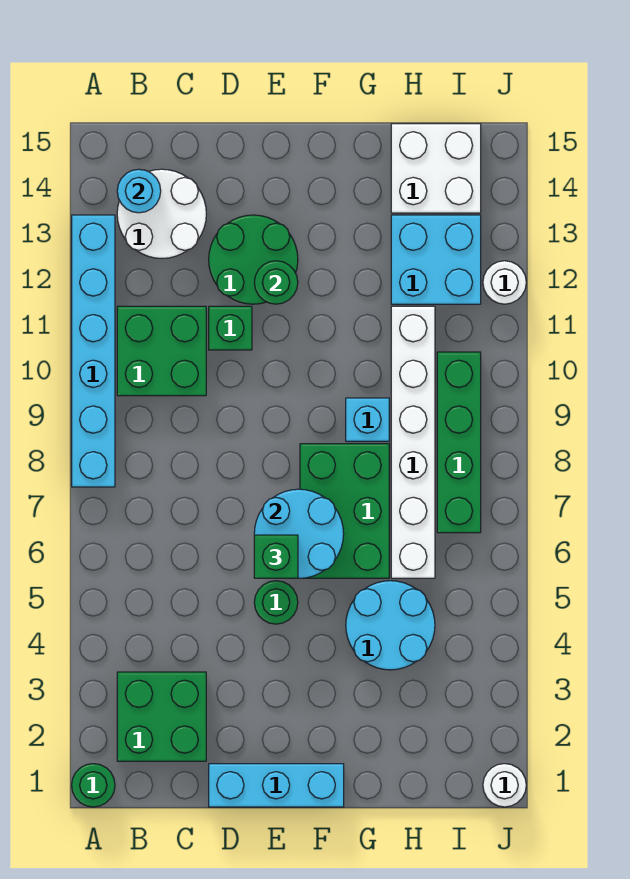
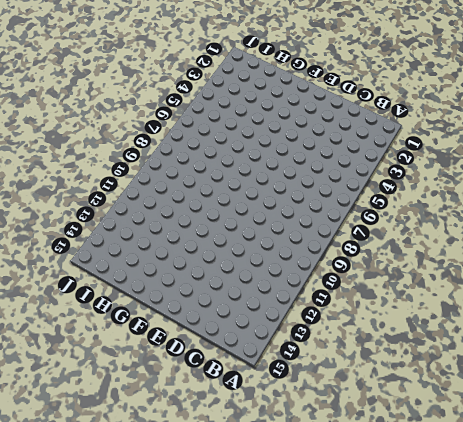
none -> green round brick A1 level 1
none -> cyan brick A8:A13 level 1
none -> green brick B2:C3 level 1

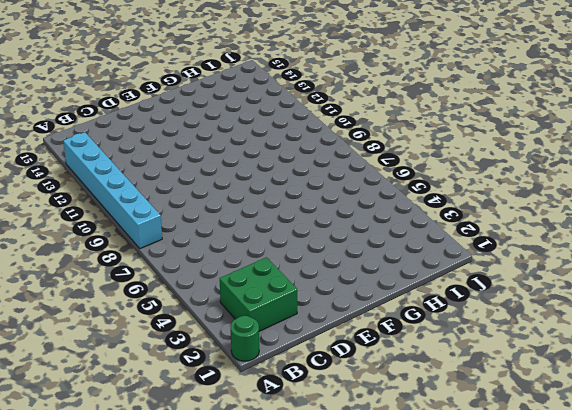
none -> green brick B10:C11 level 1
none -> white round brick B13:C14 level 1
none -> cyan brick D1:F1 level 1

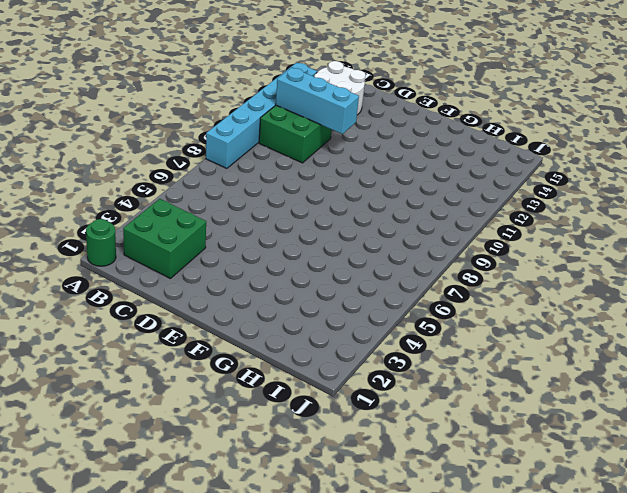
cyan brick B11:D11 level 2 -> cyan brick D1:F1 level 1
none -> green brick D11 level 1
none -> green round brick D12:E13 level 1
none -> green round brick E5 level 1

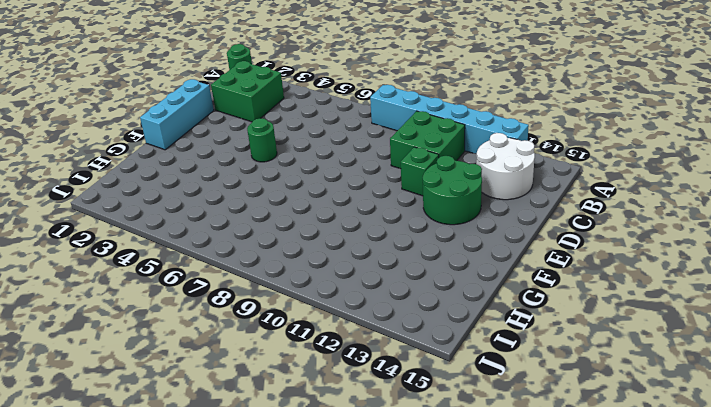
none -> green brick F6:G8 level 1
none -> cyan round brick G4:H5 level 1
none -> cyan brick G9 level 1

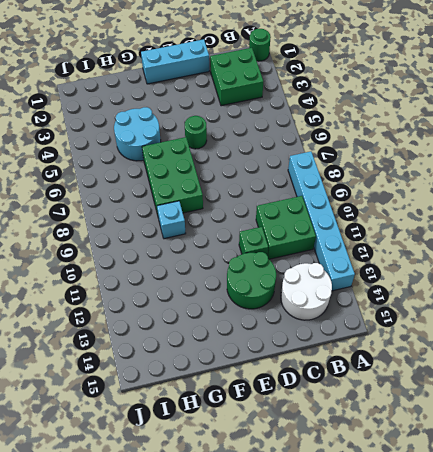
none -> white brick H6:H11 level 1
none -> cyan brick H12:I13 level 1
none -> white brick H14:I15 level 1

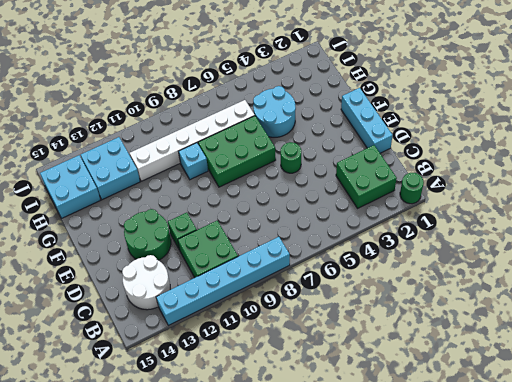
cyan brick H14:I15 level 1 -> white brick H14:I15 level 1
none -> green brick I7:I10 level 1
none -> white round brick J1 level 1
none -> white round brick J12 level 1

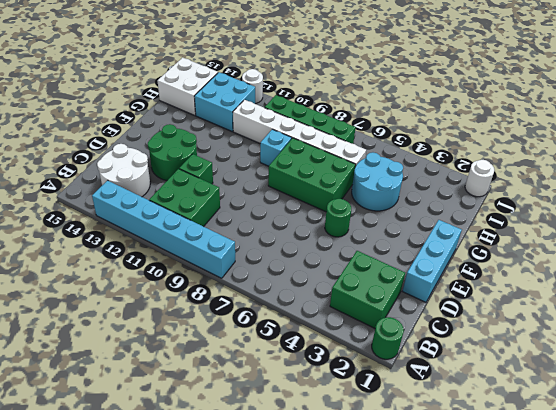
none -> cyan round brick B14 level 2
none -> cyan round brick E6:F7 level 2
none -> green round brick E12 level 2

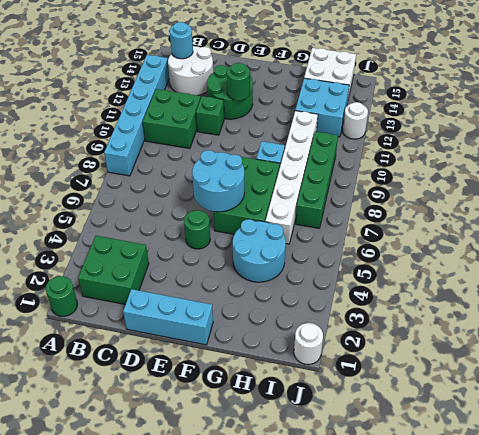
none -> green brick E6 level 3

